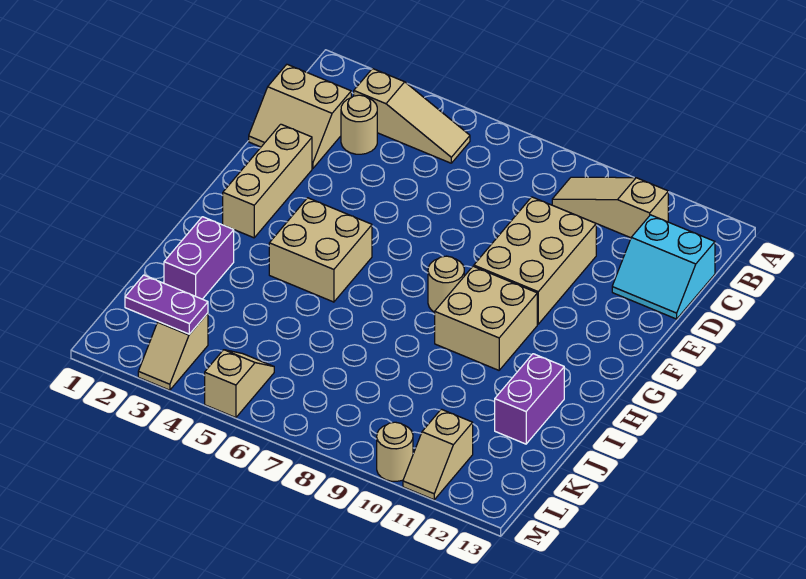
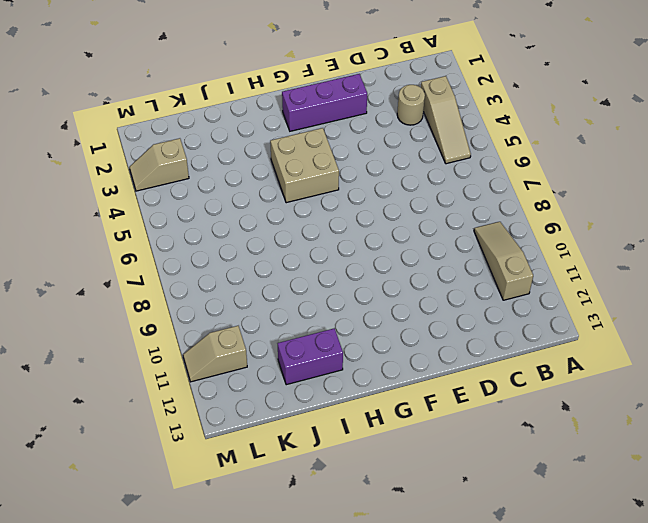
purple brick E2:G2 level 1 -> tan brick E2:G2 level 1
none -> tan slope C1:D2 level 1 top C
none -> cyan slope C12:D13 level 1 top C
none -> tan brick D9:F10 level 1

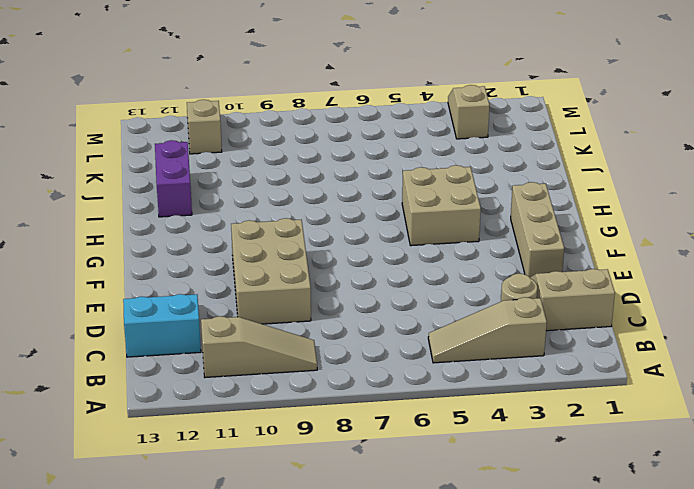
none -> tan round brick G8 level 1
none -> tan brick G9:H10 level 1
none -> purple brick I2:J2 level 1

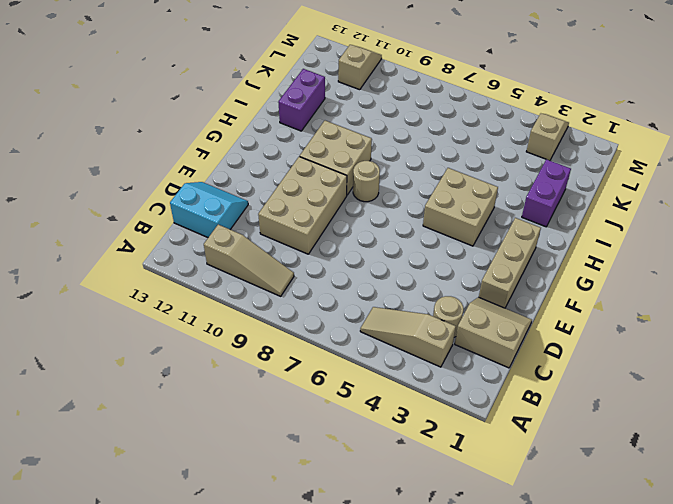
none -> tan slope L5:M5 level 1 top M
none -> tan round brick M10 level 1
none -> purple plate L2:L3 level 2

